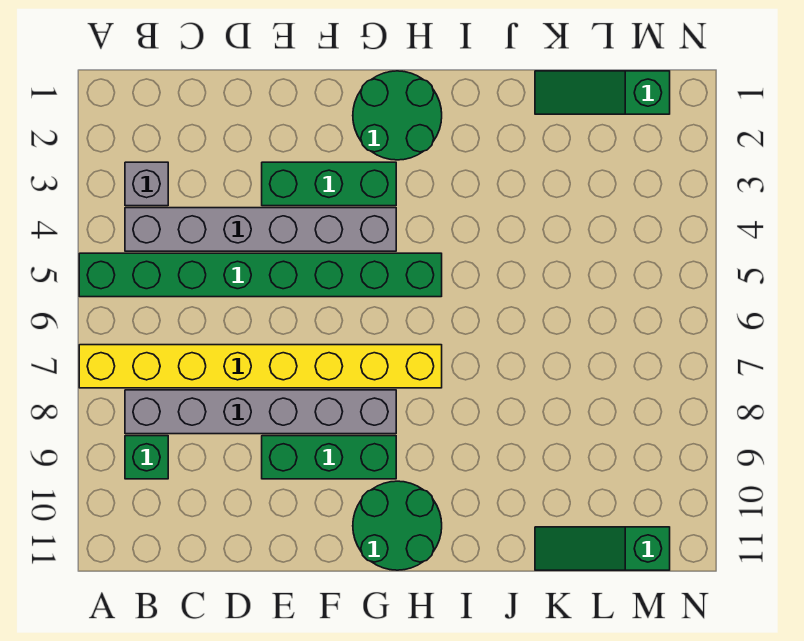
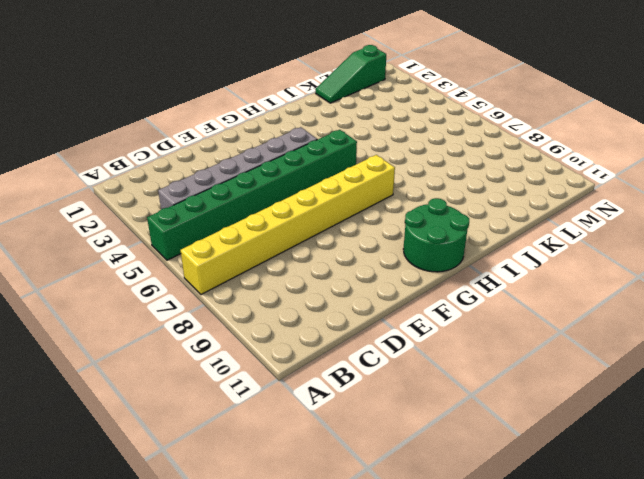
none -> grey brick B3 level 1
none -> grey brick B8:G8 level 1
none -> green brick B9 level 1

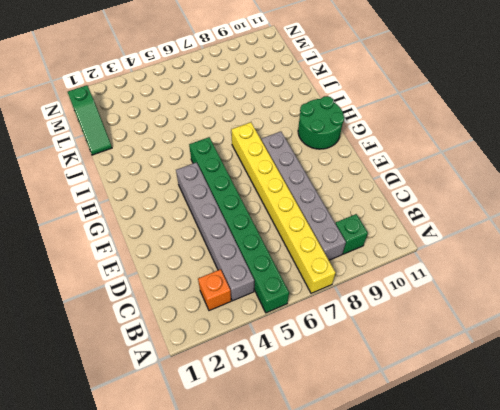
orange brick B3 level 1 -> grey brick B3 level 1
none -> green brick E3:G3 level 1
none -> green brick E9:G9 level 1
none -> green round brick G1:H2 level 1

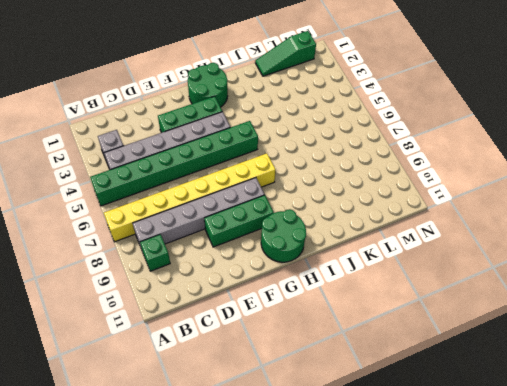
none -> green slope K11:M11 level 1 top M

